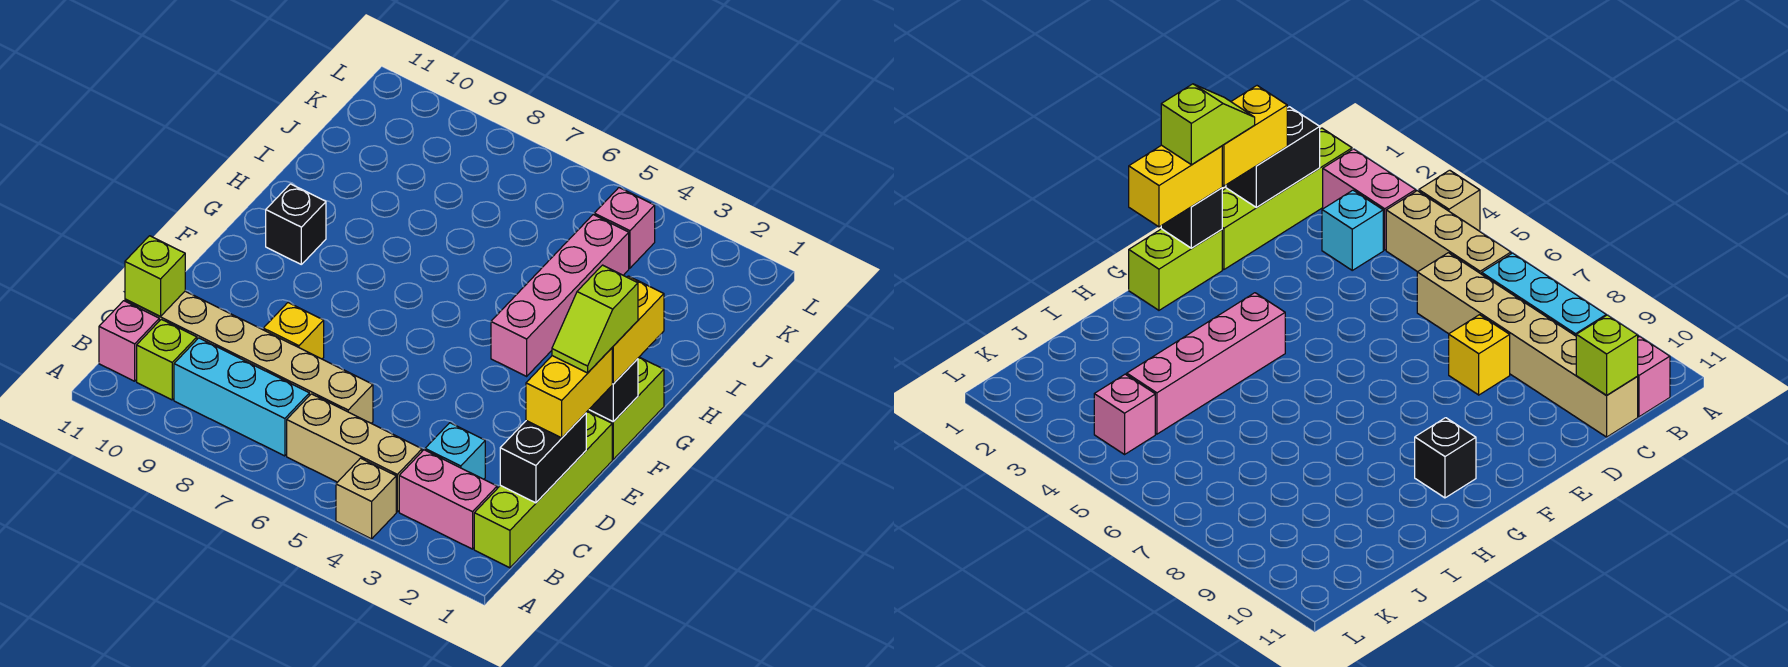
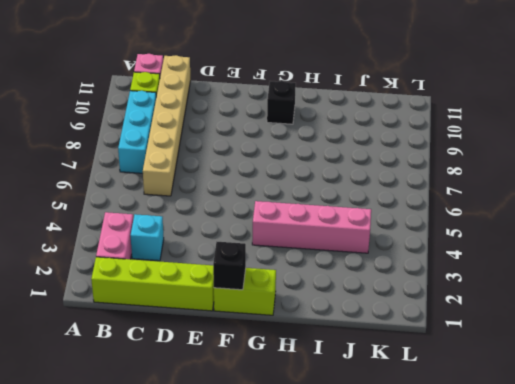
none -> tan brick A4 level 1
none -> tan brick B4:B6 level 1
none -> yellow brick D8 level 1

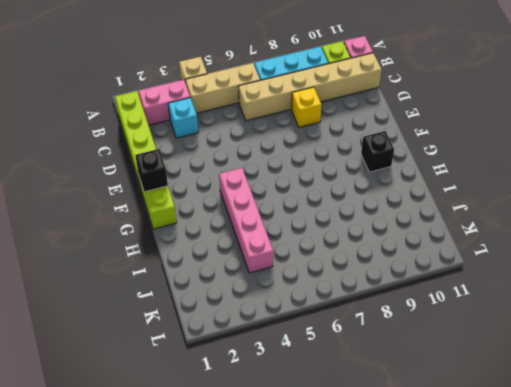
none -> pink brick K4 level 1
none -> black brick C1:D1 level 2
none -> lime brick C11 level 2

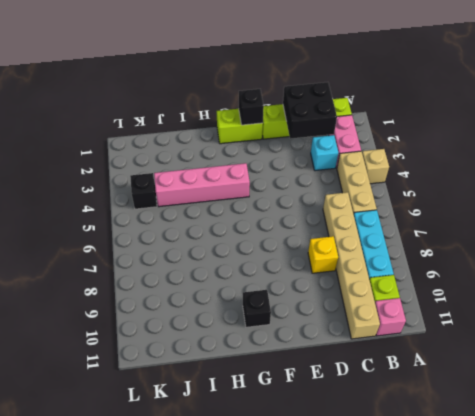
black brick C1:D2 level 2 -> black brick C1:D1 level 2
black brick K4 level 1 -> pink brick K4 level 1
none -> lime brick C11 level 2
none -> yellow brick D1:E1 level 3
none -> yellow brick F1:G1 level 3

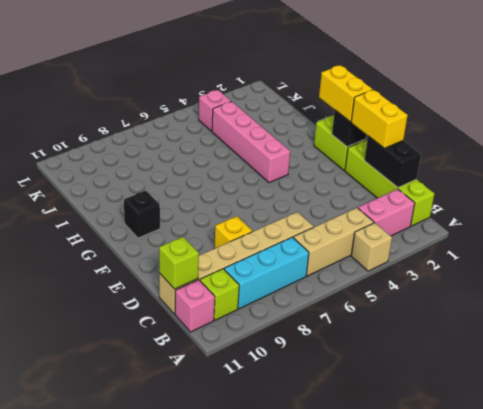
none -> cyan brick C3 level 1
none -> lime slope E1:F1 level 4 top F

